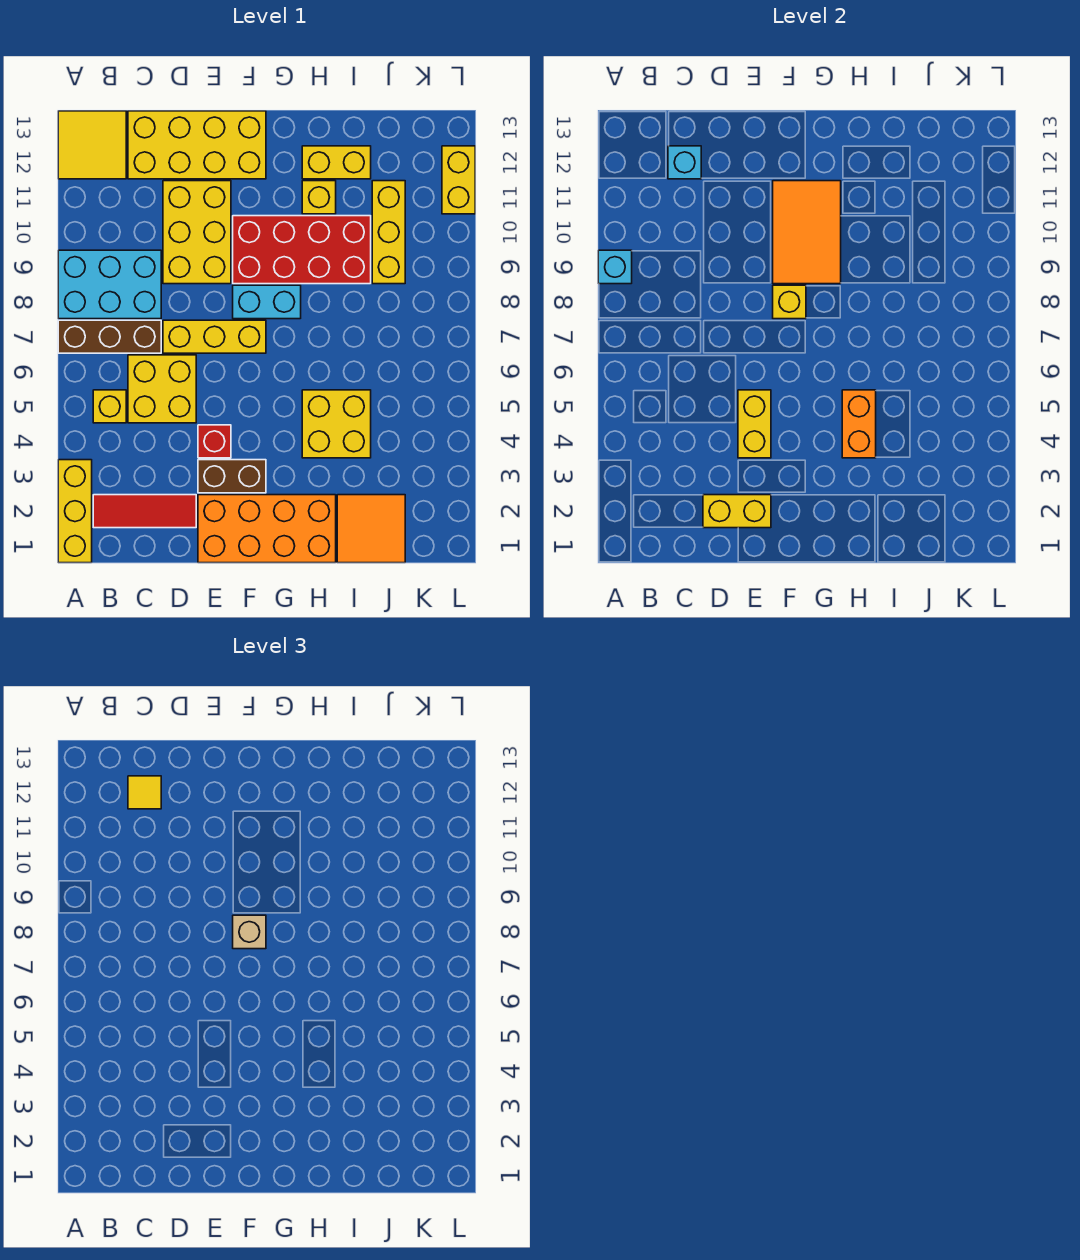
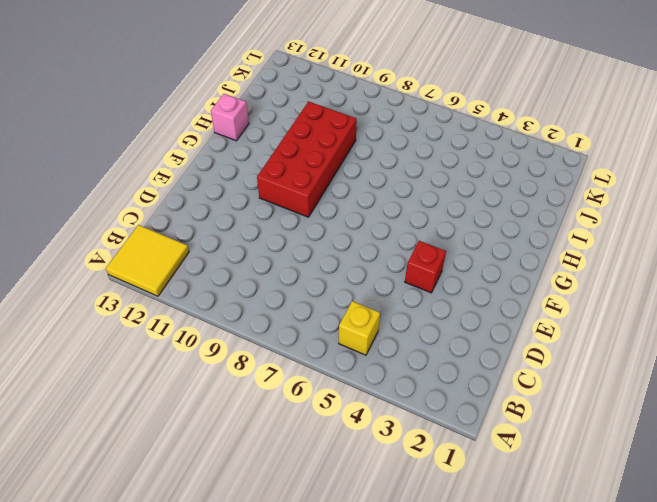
pink brick H13 level 1 -> none
none -> yellow brick A1:A3 level 1
none -> brown brick A7:C7 level 1
none -> cyan brick A8:C9 level 1
none -> red tile B2:D2 level 1

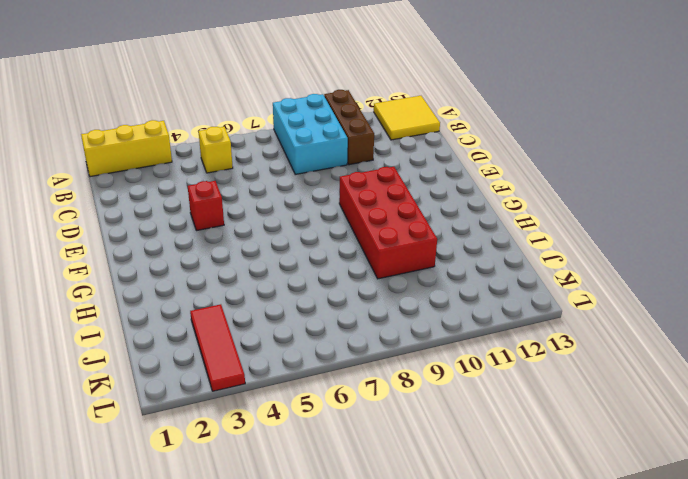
brown brick A10:C10 level 1 -> brown brick A7:C7 level 1
red tile J3:L3 level 1 -> red tile B2:D2 level 1
none -> yellow brick C5:D6 level 1
none -> yellow brick C12:F13 level 1
none -> yellow brick D7:F7 level 1
none -> yellow brick D9:E11 level 1

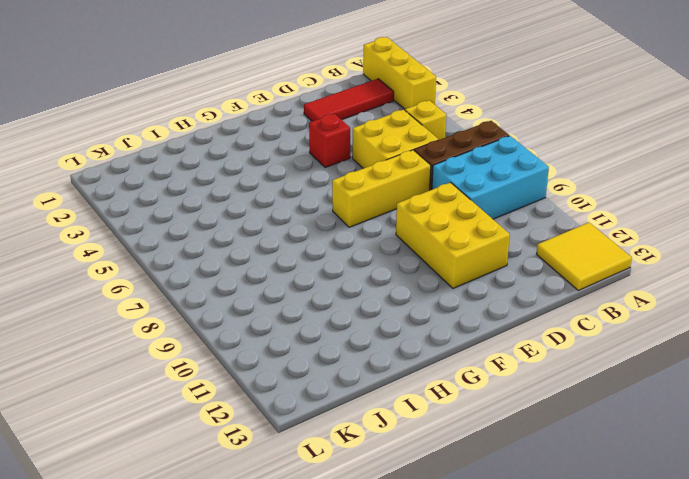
none -> yellow brick C12:F13 level 1
none -> orange brick E1:H2 level 1
none -> brown brick E3:F3 level 1
none -> cyan brick F8:G8 level 1

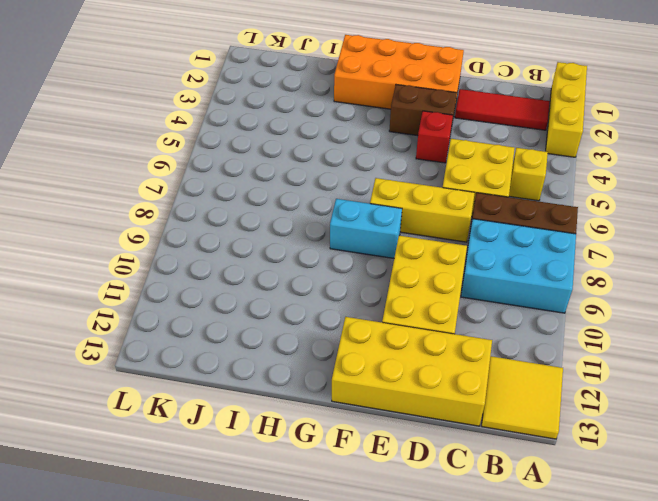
none -> red brick F9:I10 level 1
none -> yellow brick H4:I5 level 1
none -> yellow brick H11 level 1
none -> yellow brick H12:I12 level 1

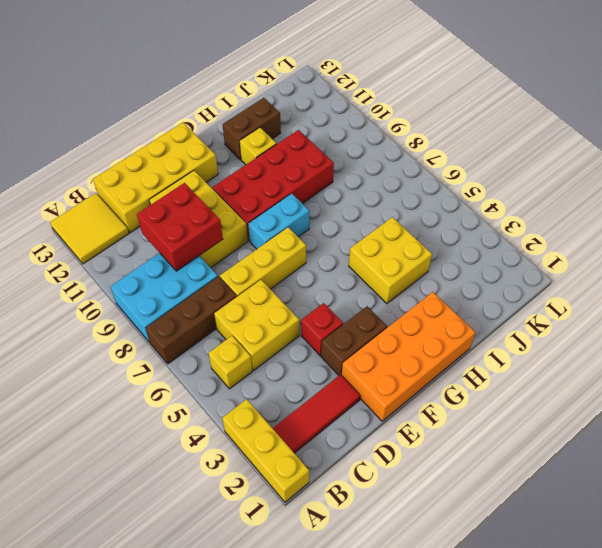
red brick C9:D10 level 2 -> none
brown brick H12:I12 level 1 -> yellow brick H12:I12 level 1
none -> orange tile I1:J2 level 1
none -> yellow brick J9:J11 level 1
none -> yellow brick L11:L12 level 1
none -> cyan brick A9 level 2

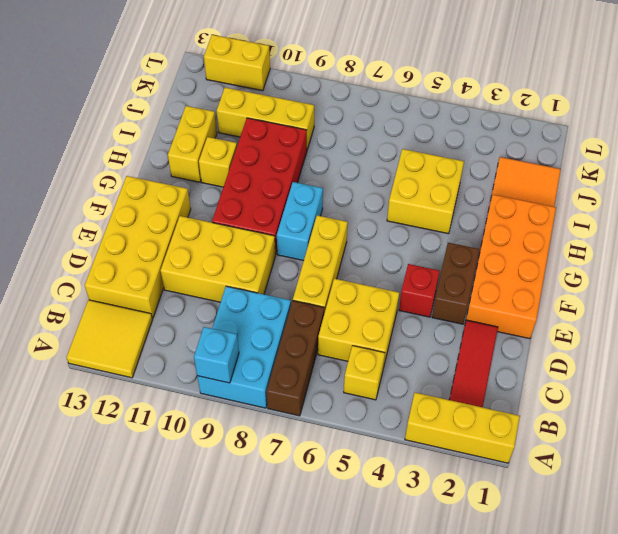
none -> cyan brick C12 level 2
none -> yellow brick D2:E2 level 2
none -> yellow brick E4:E5 level 2
none -> yellow brick F8 level 2

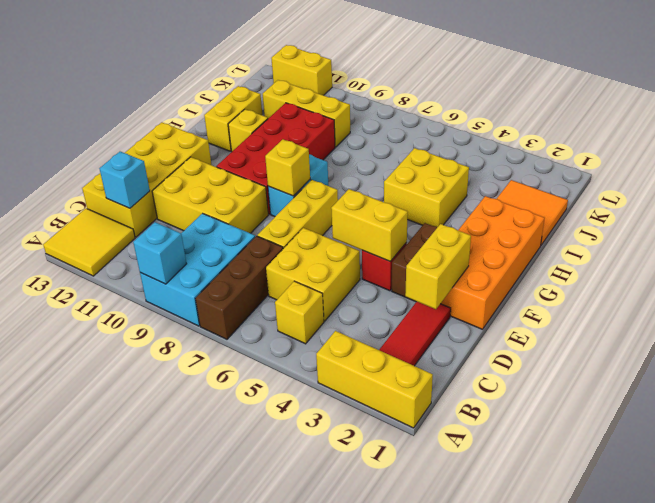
none -> orange tile F9:G11 level 2
none -> orange brick H4:H5 level 2
none -> yellow tile C12 level 3
none -> tan brick F8 level 3

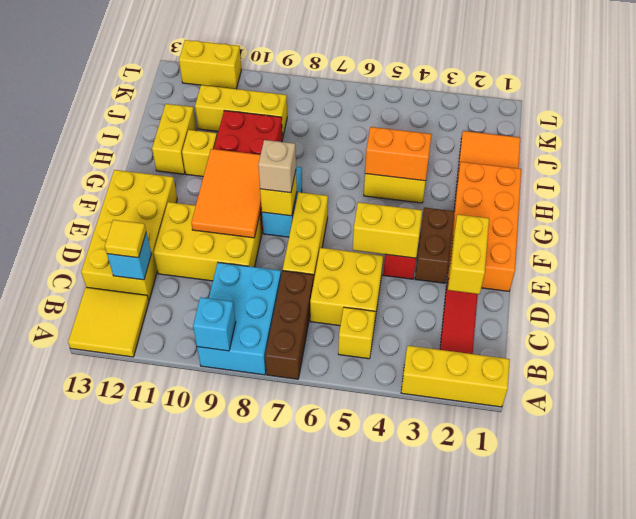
orange tile E9:G10 level 2 -> orange tile F9:G11 level 2

